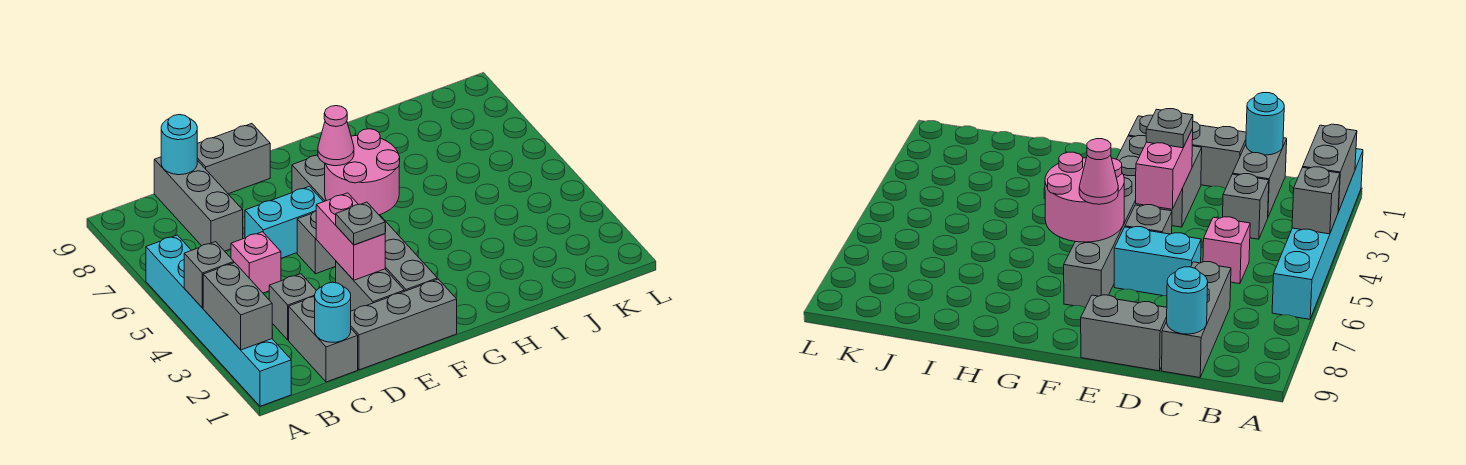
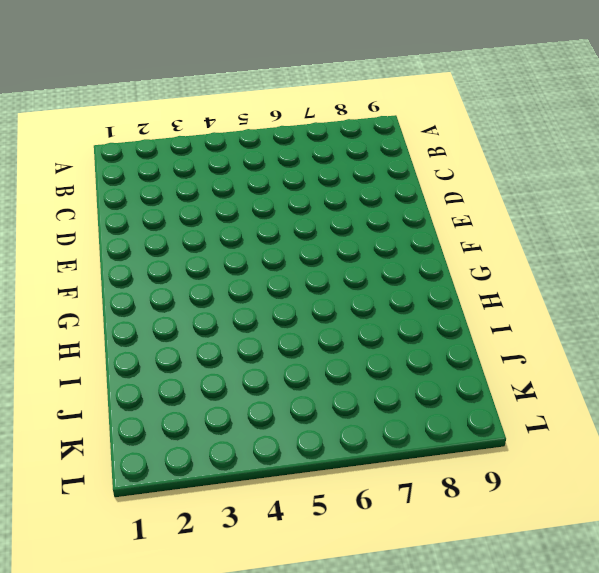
none -> cyan brick A1:A6 level 1
none -> grey brick C1:C2 level 1
none -> grey brick C3 level 1

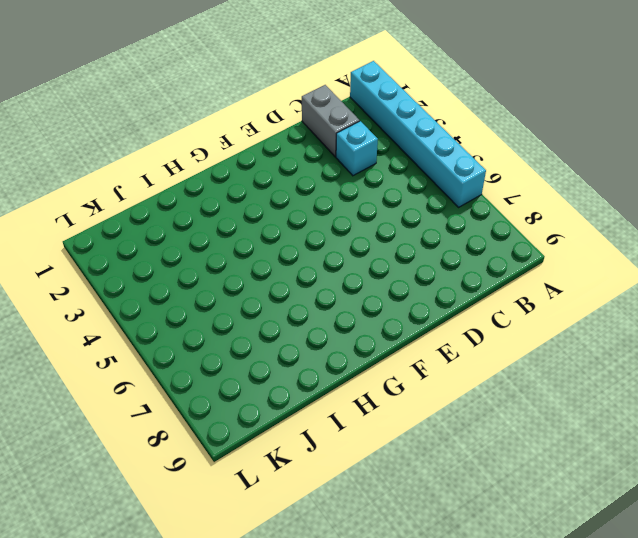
cyan brick C3 level 1 -> grey brick C3 level 1
none -> pink brick C5 level 1
none -> grey brick C7:C9 level 1
none -> grey brick D1:F1 level 1

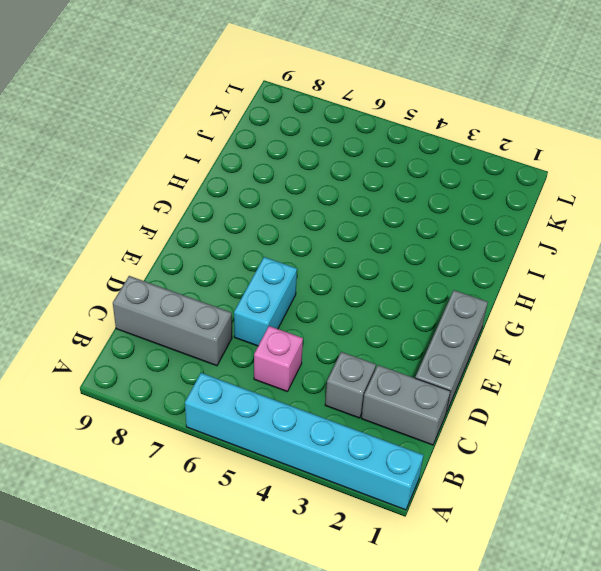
none -> grey brick D9:E9 level 1
none -> grey brick E2:E3 level 1
none -> grey brick E5 level 1

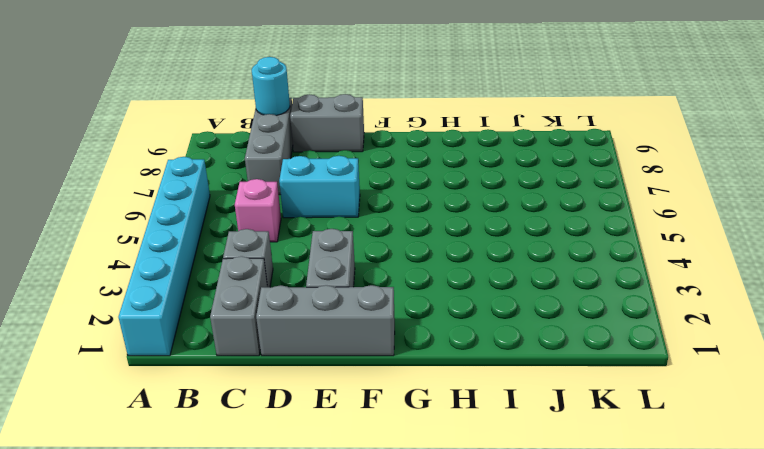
none -> grey brick E5 level 1
none -> grey brick F2:F7 level 1
none -> grey brick A2:A3 level 2

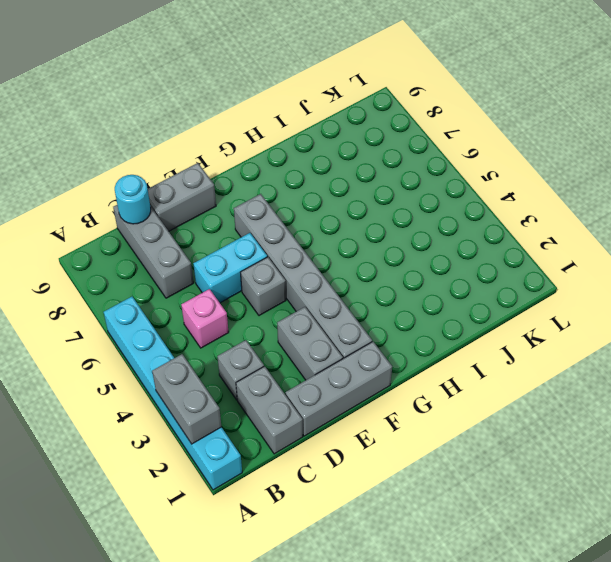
none -> grey brick A4 level 2
none -> cyan round brick C1 level 2
none -> pink brick E3:E4 level 2

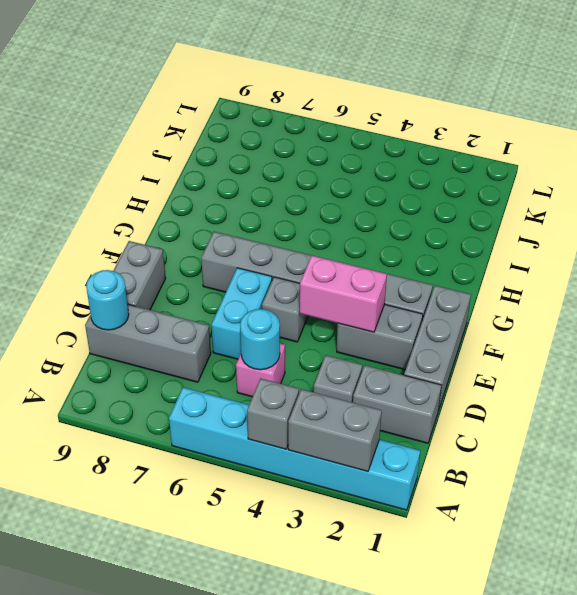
cyan round brick C5 level 2 -> cyan round brick C1 level 2
none -> pink round brick F5:G6 level 2
none -> grey plate E3 level 3
none -> pink cone F6 level 3

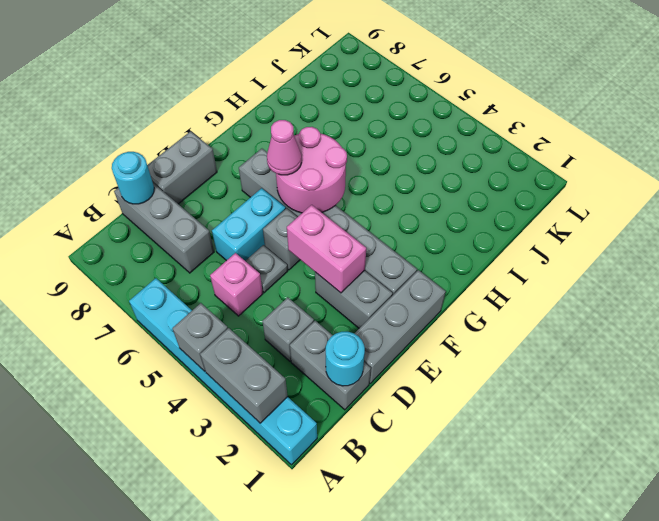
grey plate D5 level 1 -> grey plate E3 level 3

